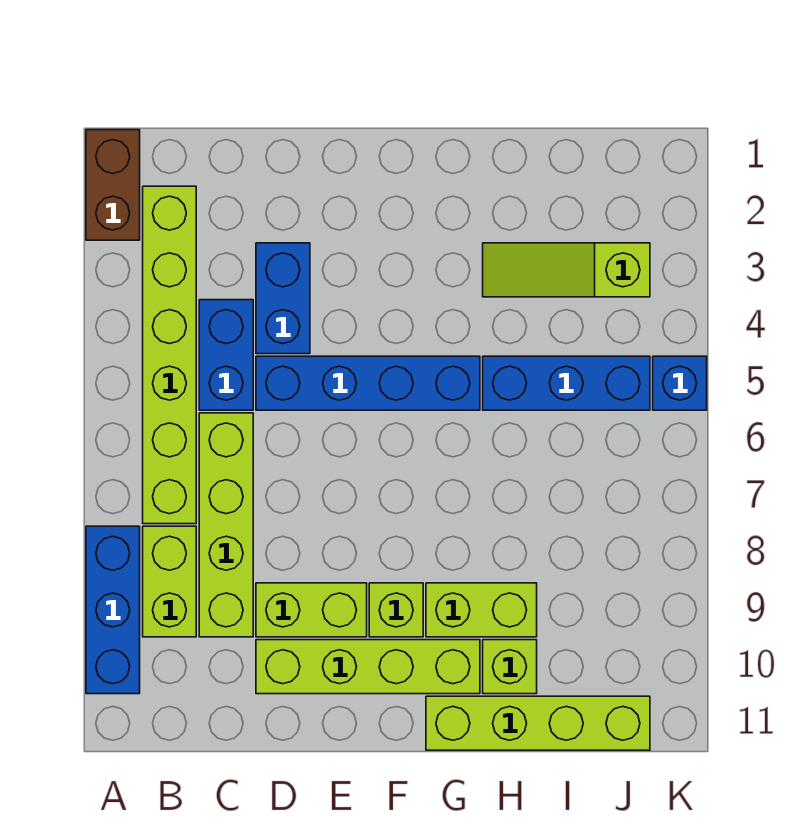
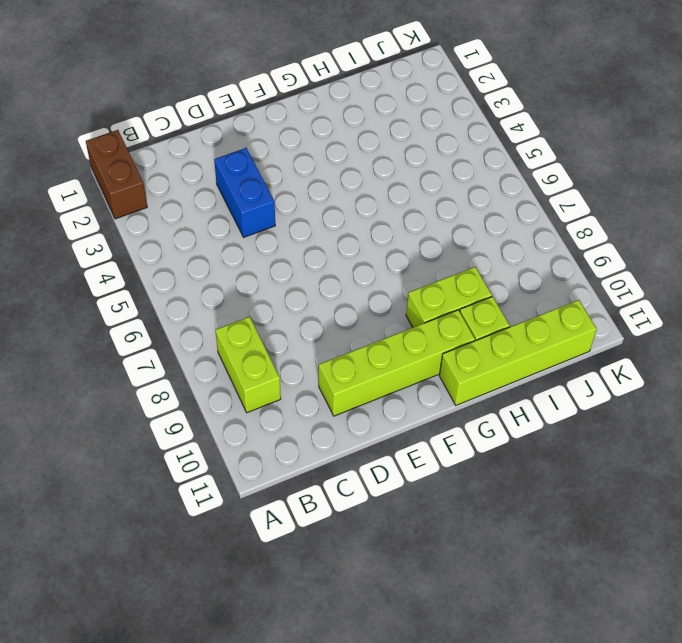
none -> blue brick A8:A10 level 1
none -> lime brick B2:B7 level 1
none -> blue brick C4:C5 level 1

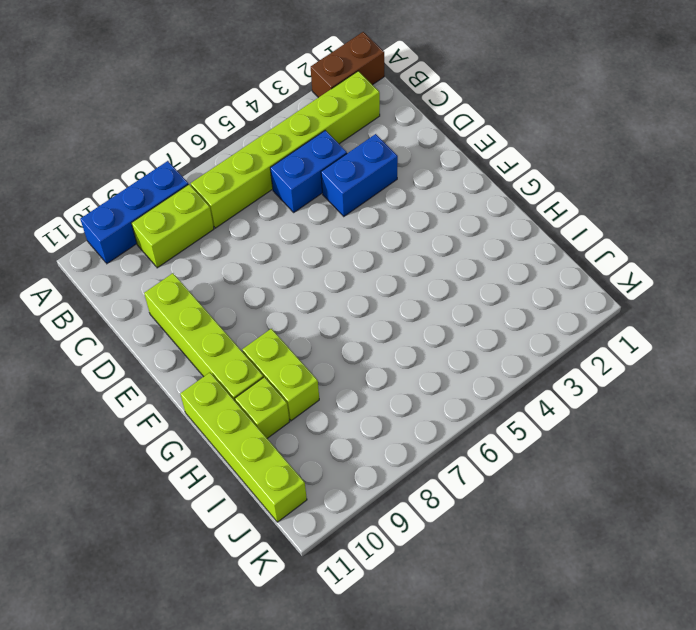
none -> lime brick C6:C9 level 1
none -> blue brick D5:G5 level 1
none -> lime brick D9:E9 level 1

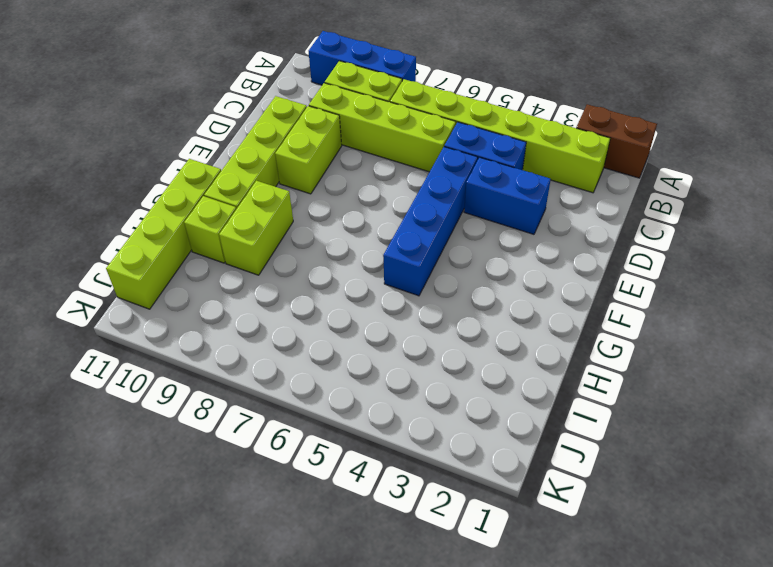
none -> lime brick F9 level 1
none -> lime slope H3:J3 level 1 top J
none -> blue brick H5:J5 level 1

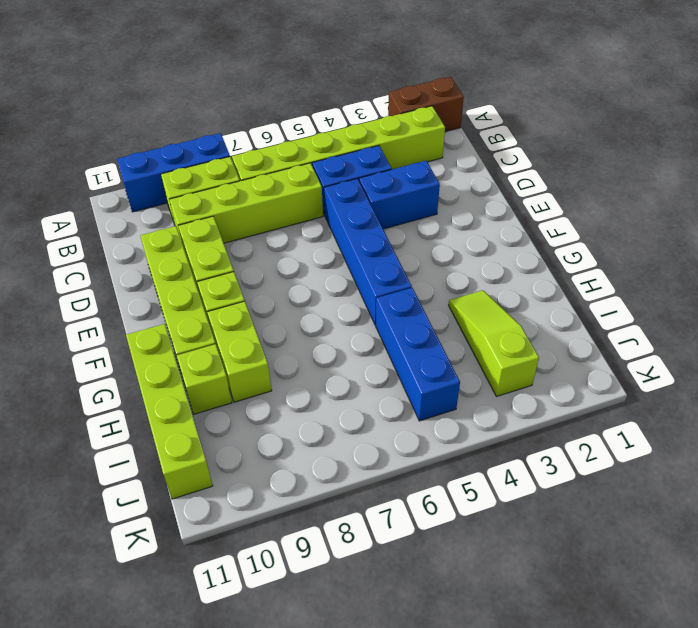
none -> blue brick K5 level 1

